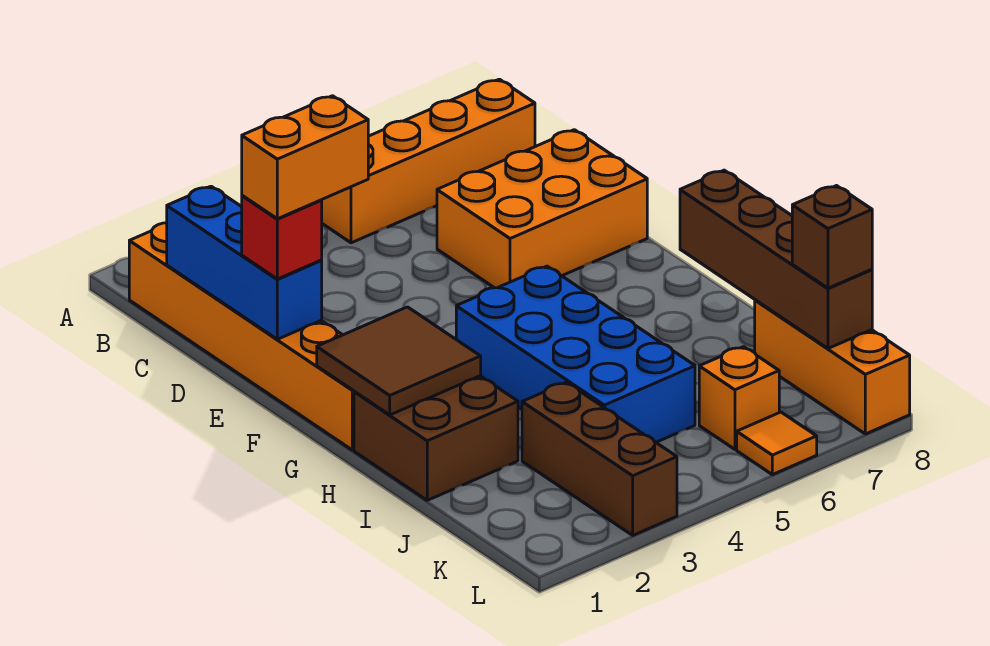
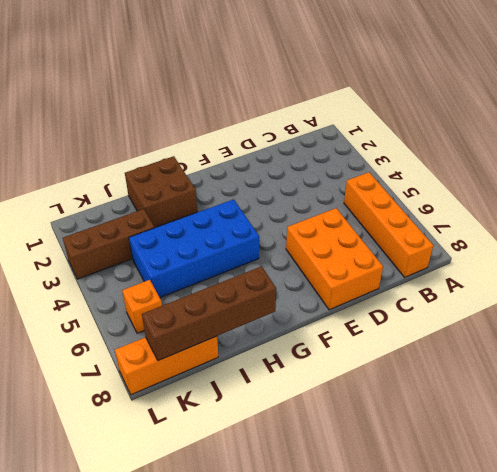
none -> orange brick B1:G1 level 1
none -> orange tile L6 level 1
none -> blue brick C1:E1 level 2

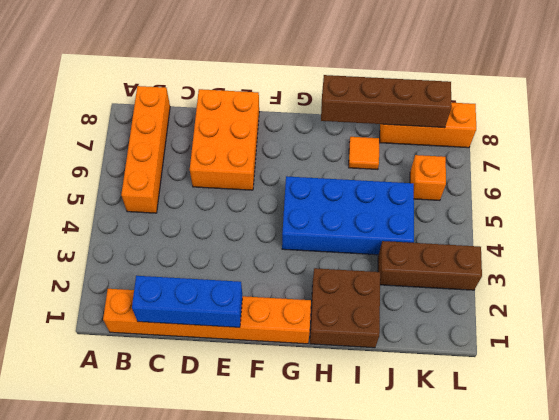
orange tile I7 level 1 -> orange tile L6 level 1
none -> brown tile G1:H2 level 2
none -> red brick E1 level 3
none -> brown brick K8 level 3

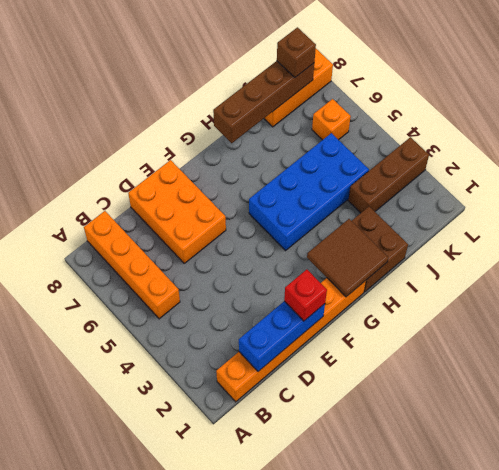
none -> orange tile L6 level 1
none -> orange brick E1:E2 level 4

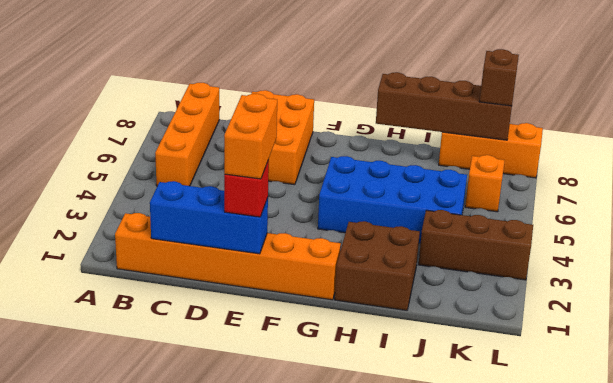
none -> orange tile L6 level 1
none -> brown tile G1:H2 level 2

